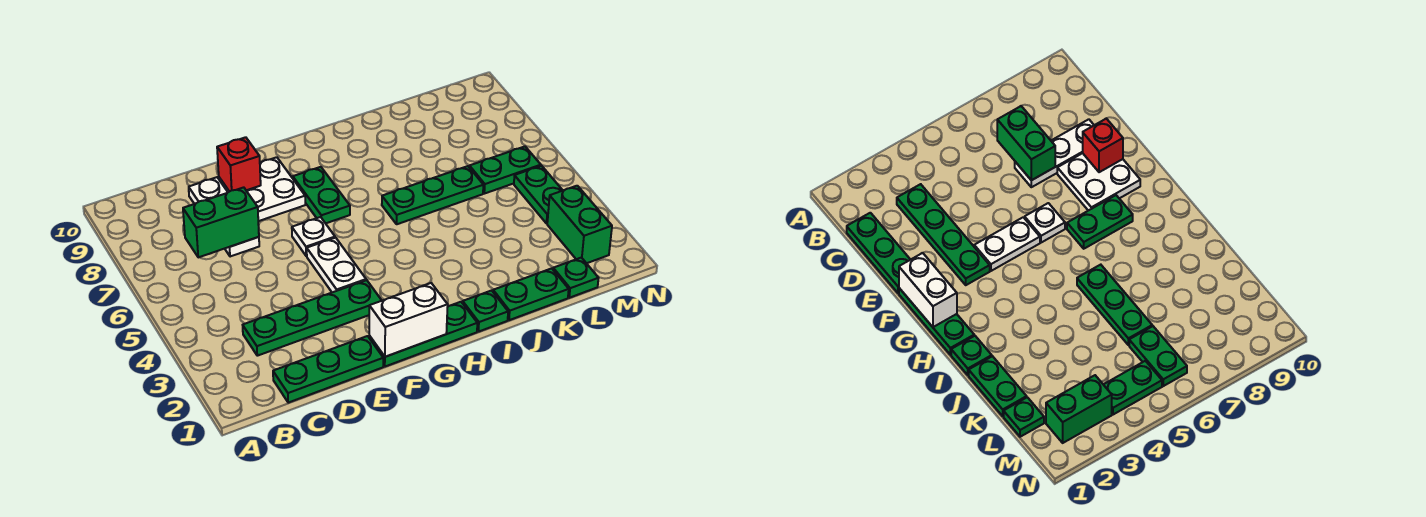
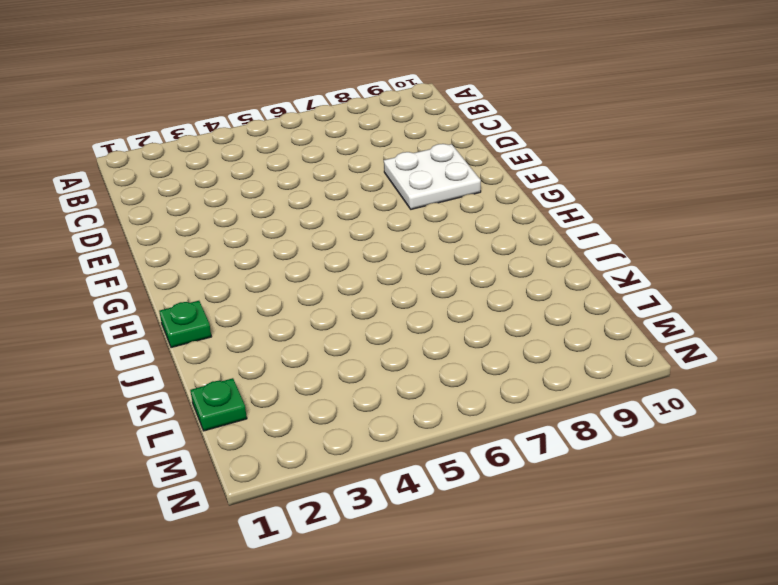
none -> green plate C1:E1 level 1
none -> green plate C3:F3 level 1
none -> white plate D7:D9 level 1

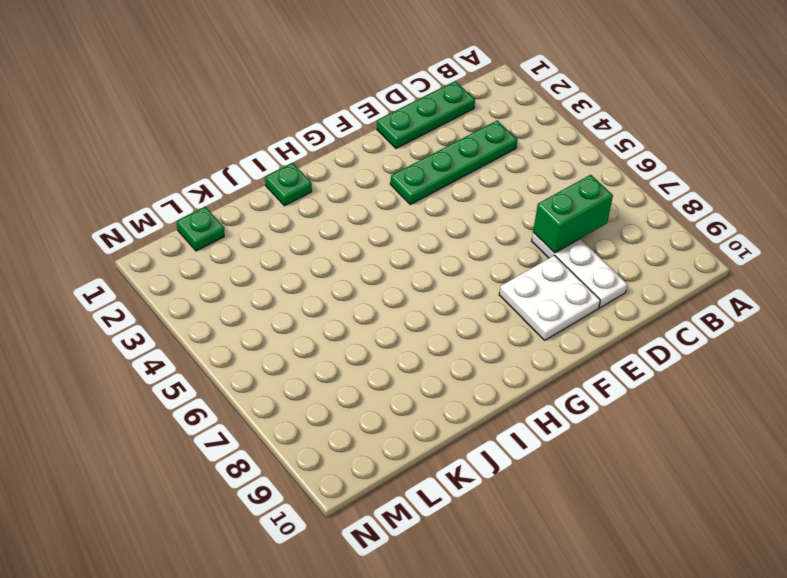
none -> green plate F1:H1 level 1
none -> white plate F4:F5 level 1
none -> white plate F6 level 1

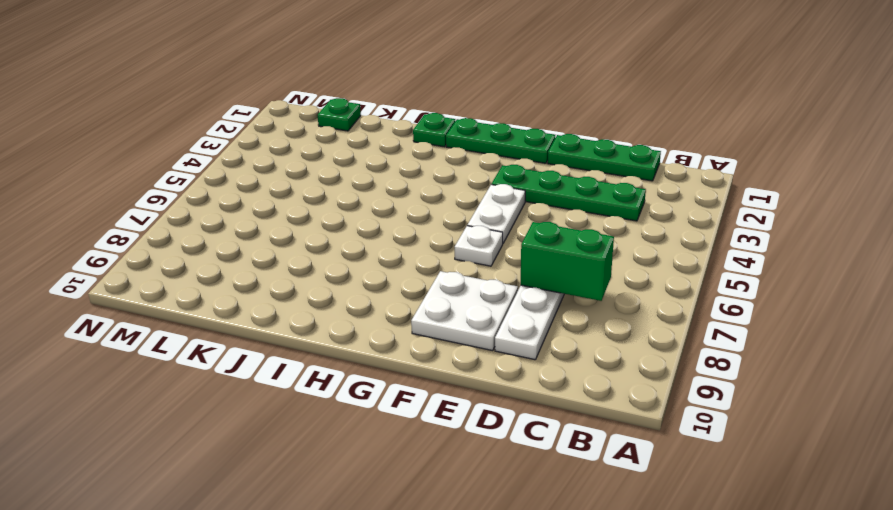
none -> green plate G7:G8 level 1
none -> green plate I6:K6 level 1
none -> green plate J1:K1 level 1

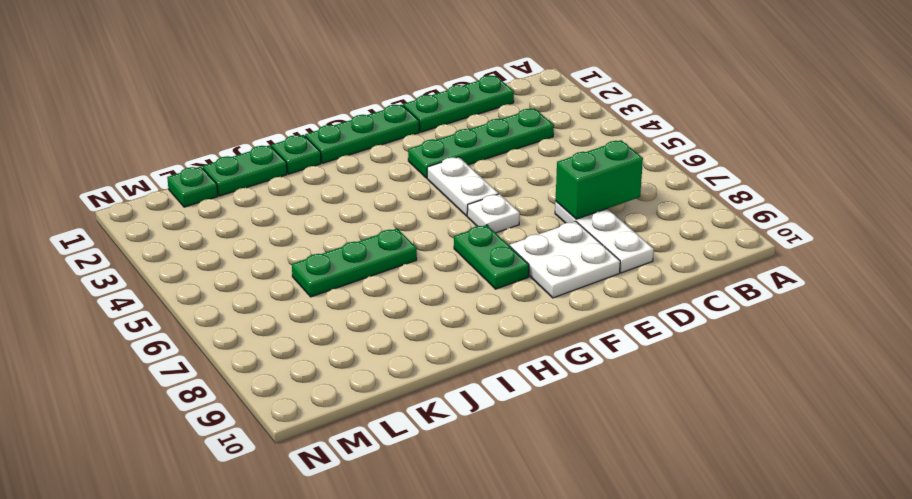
none -> green plate L6:M6 level 1
none -> green brick M2:M3 level 1
none -> green plate M4:M5 level 1

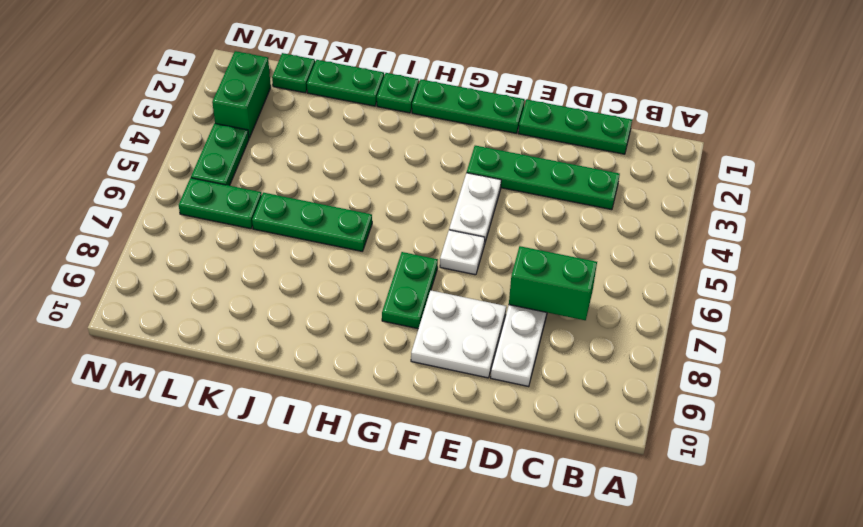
none -> red brick E9 level 2
none -> white brick F1:G1 level 2

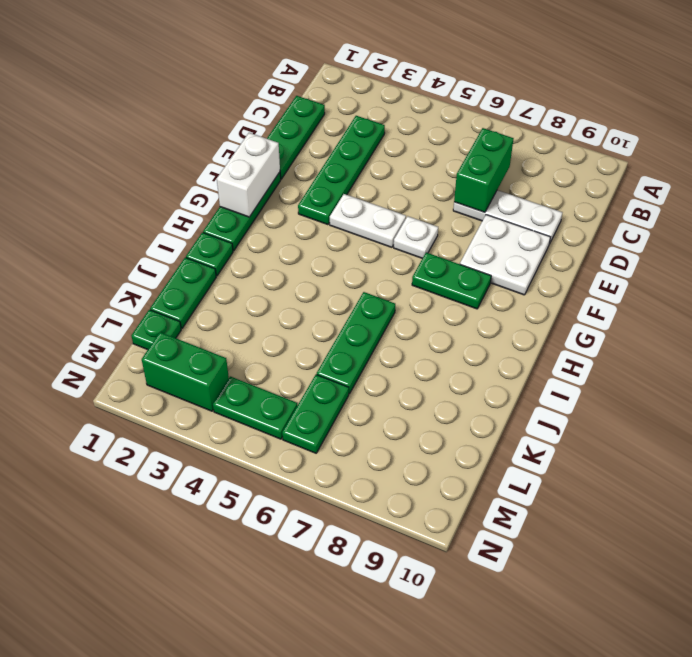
none -> red brick E9 level 2

